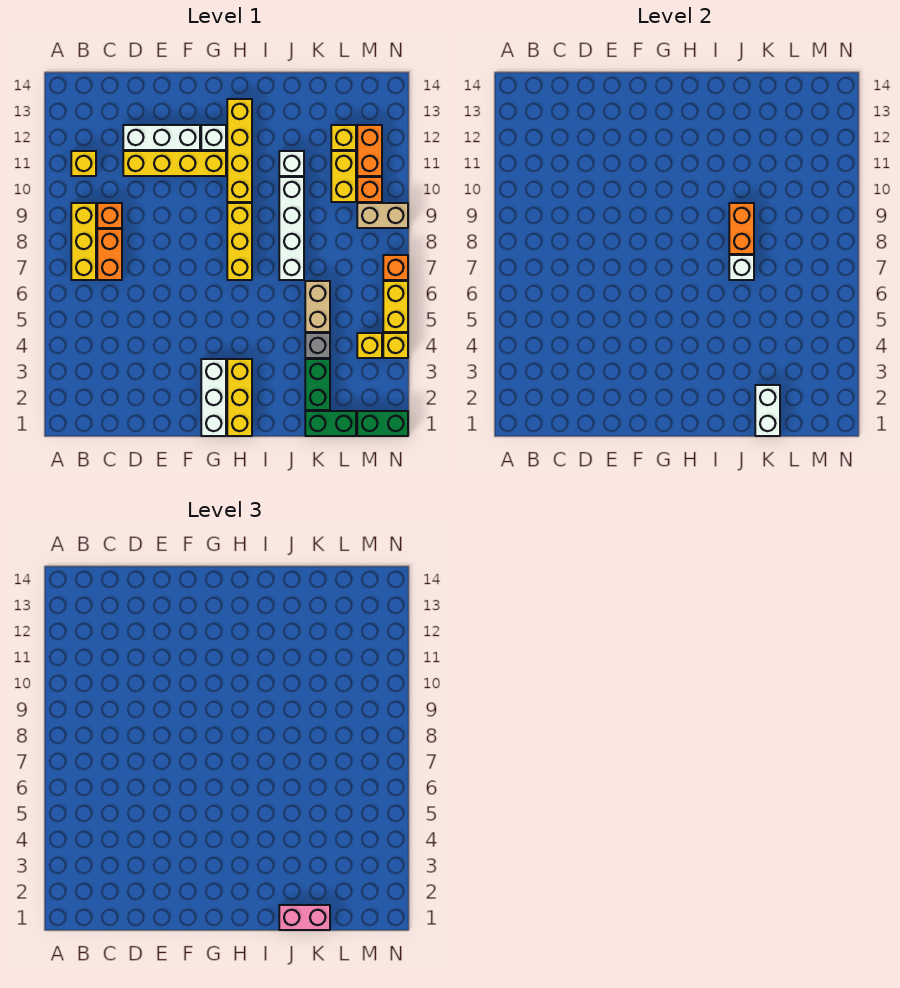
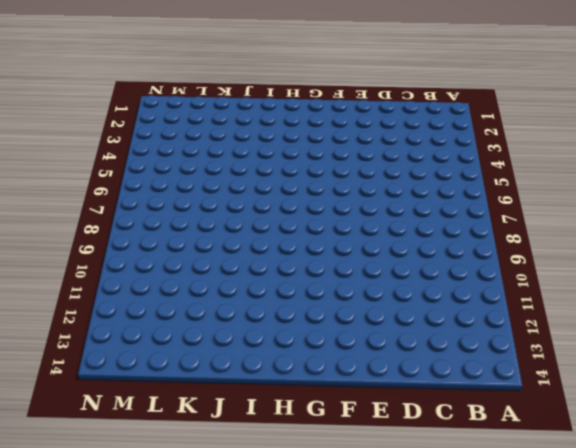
none -> yellow brick B7:B9 level 1
none -> yellow brick B11 level 1
none -> orange brick C7:C8 level 1
none -> orange brick C9 level 1

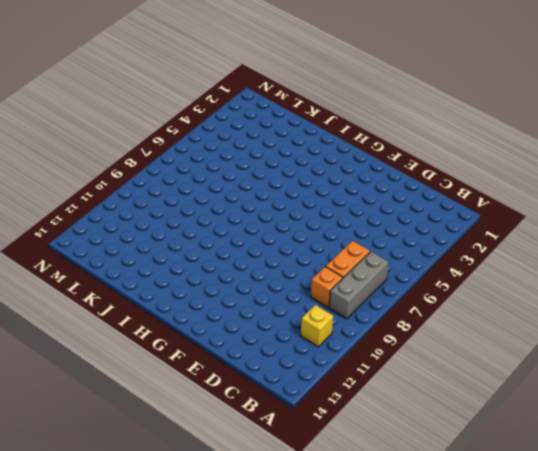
grey brick B7:B9 level 1 -> yellow brick B7:B9 level 1
none -> yellow brick D11:G11 level 1
none -> white brick D12:F12 level 1
none -> white brick G1:G3 level 1
none -> white brick G12 level 1

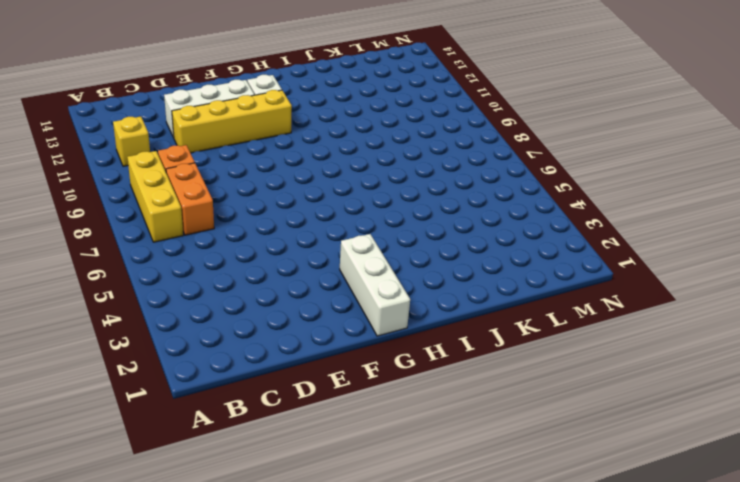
none -> yellow brick H1:H3 level 1
none -> yellow brick H7:H9 level 1
none -> yellow brick H10:H13 level 1
none -> white brick J7:J10 level 1

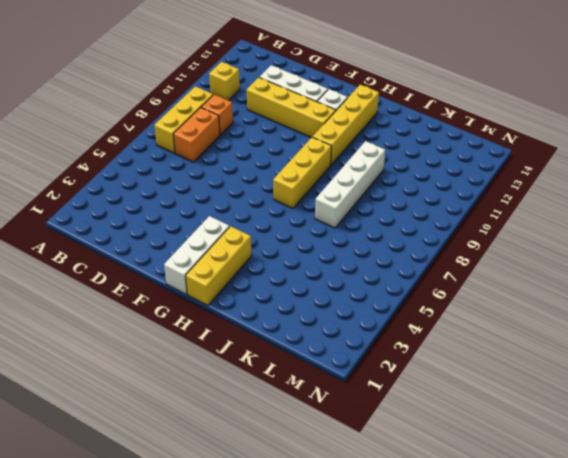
none -> white brick J11 level 1
none -> green brick K1:L1 level 1
none -> green brick K2:K3 level 1
none -> grey brick K4 level 1

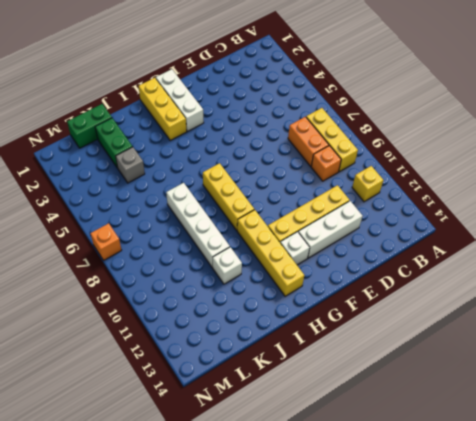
none -> tan brick K5:K6 level 1
none -> yellow brick L10:L11 level 1
none -> yellow brick L12 level 1
none -> green brick M1:N1 level 1

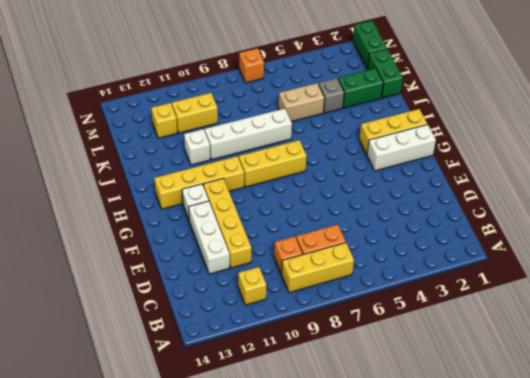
none -> yellow brick M4 level 1
none -> tan brick M9:N9 level 1
none -> orange brick M10 level 1
none -> orange brick M11:M12 level 1

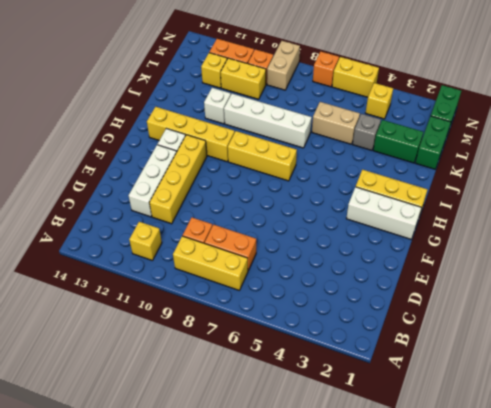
none -> yellow brick N4 level 1
none -> white brick J7 level 2
none -> orange brick J8:J9 level 2
none -> white brick K1:K2 level 2

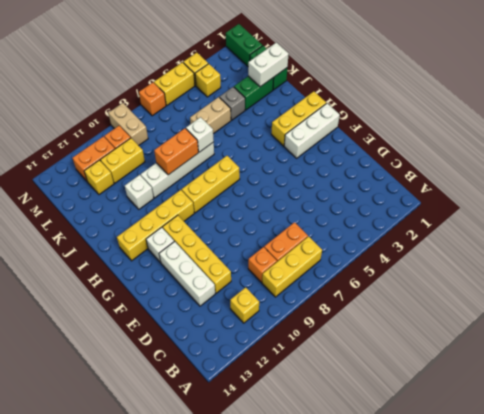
none -> pink brick J1:K1 level 3

